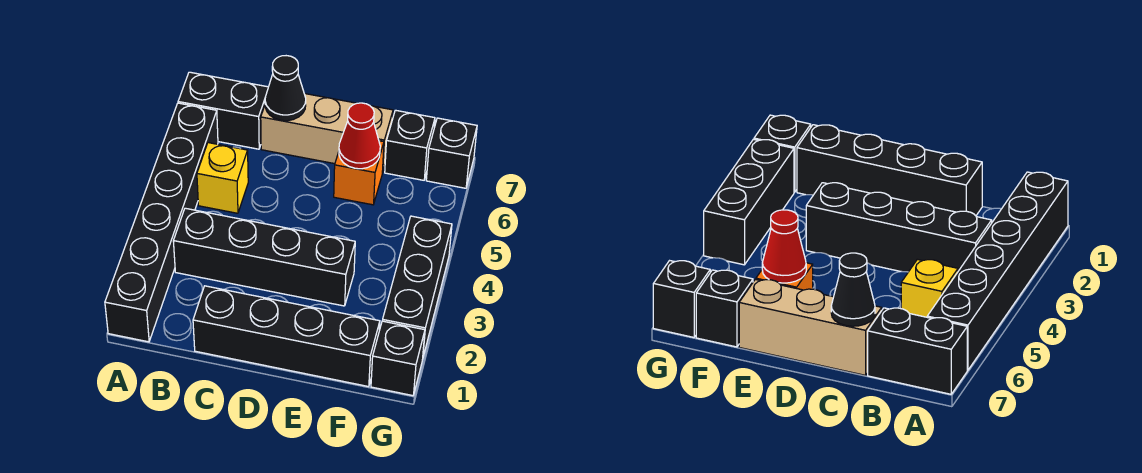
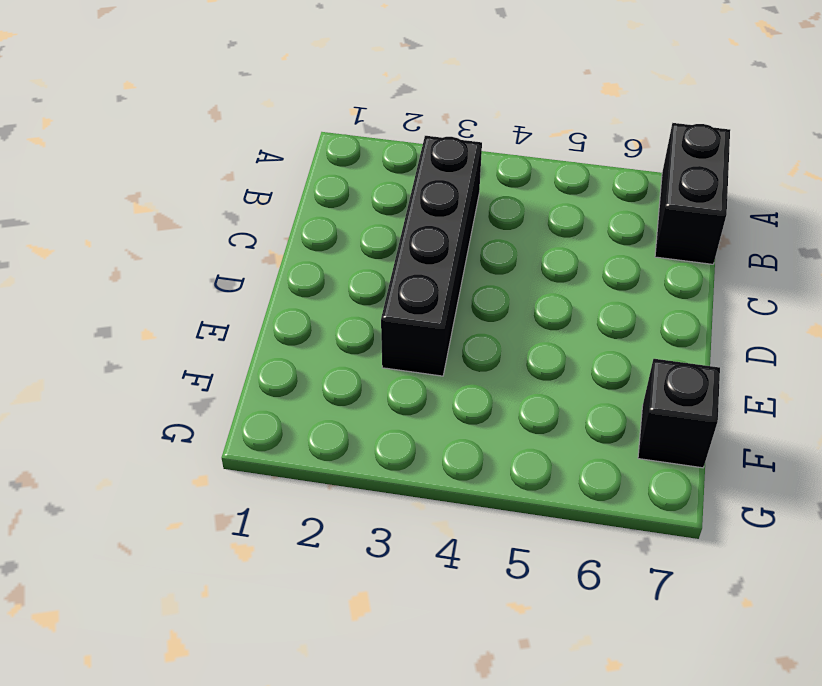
none -> black brick A1:A6 level 1
none -> yellow brick B5 level 1
none -> black brick C1:F1 level 1

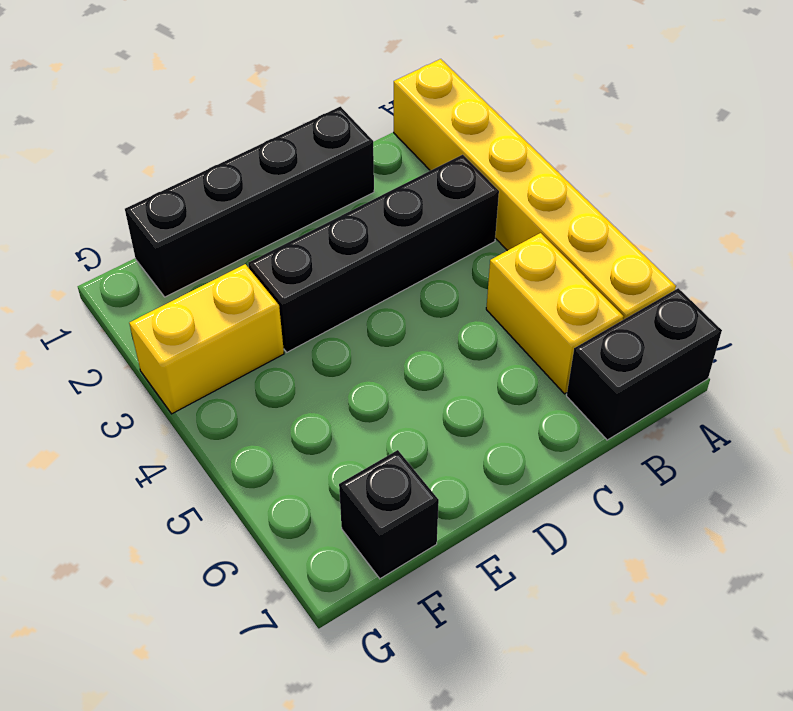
yellow brick A1:A6 level 1 -> black brick A1:A6 level 1
yellow brick B5:B6 level 1 -> yellow brick B5 level 1
yellow brick F3:G3 level 1 -> black brick G2:G4 level 1
none -> tan brick C7:E7 level 1
none -> orange brick E6 level 1
none -> black brick G1 level 1

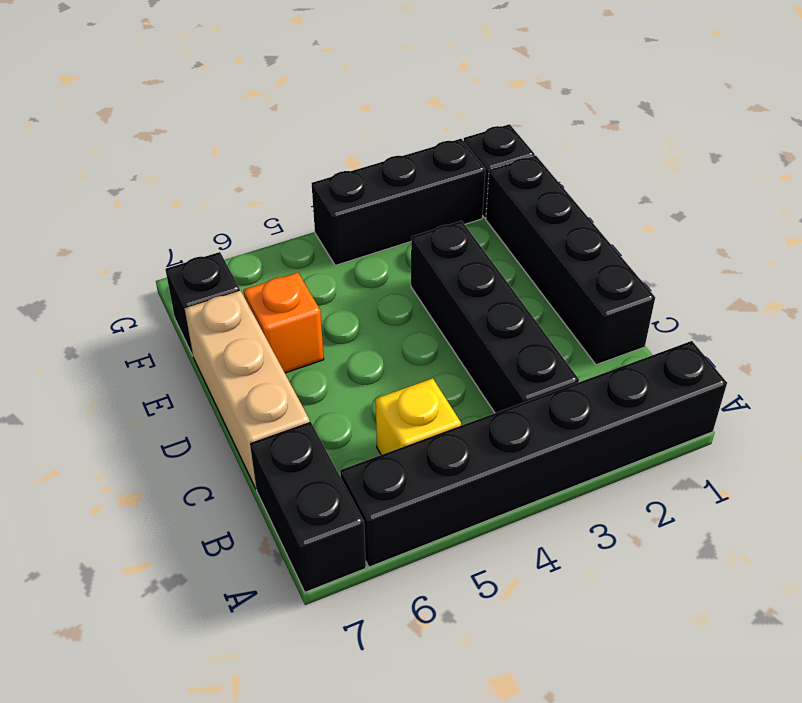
none -> black brick G7 level 1
none -> black cone C7 level 2
none -> red cone E6 level 2

